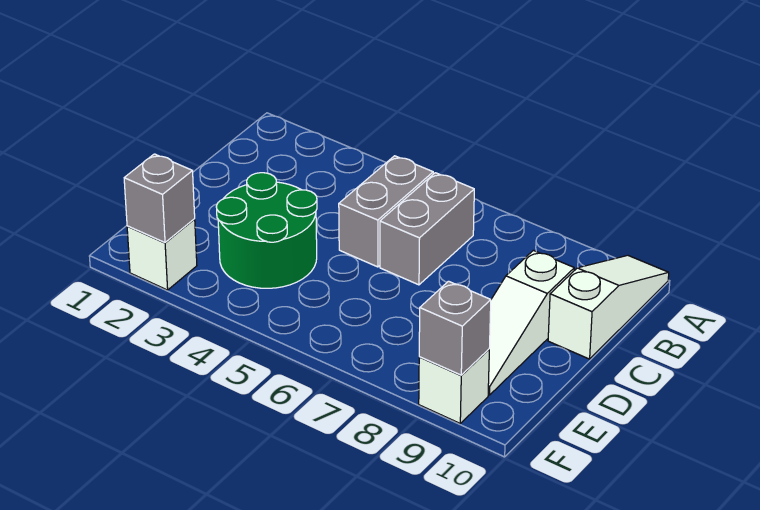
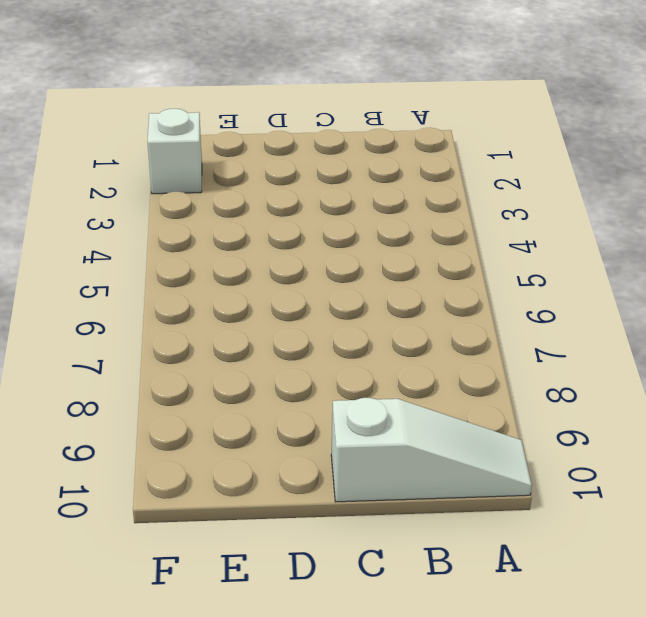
none -> grey brick B5:C5 level 1
none -> grey brick B6:C6 level 1

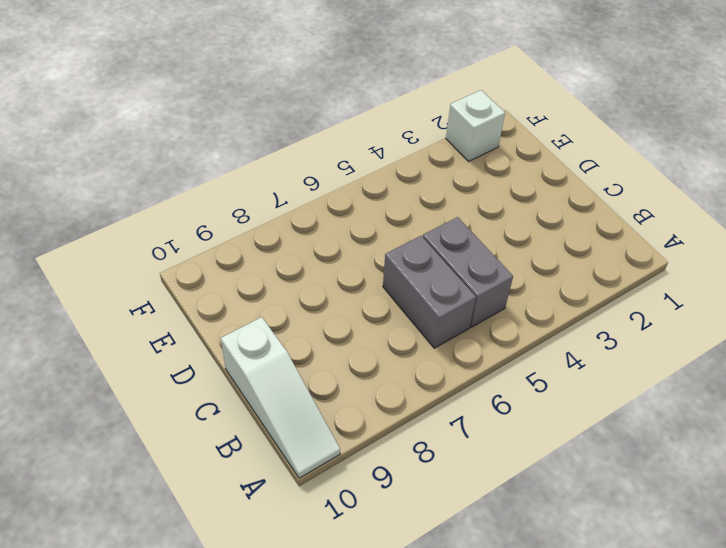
none -> white slope C9:E9 level 1 top C
none -> green round brick D3:E4 level 1

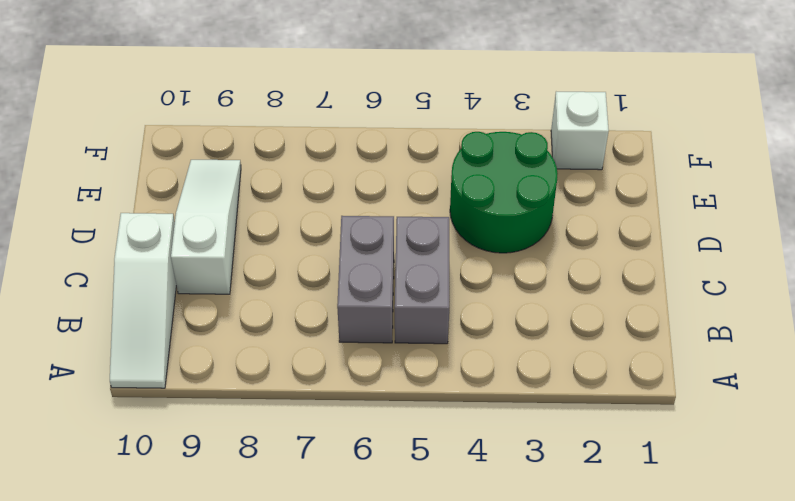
none -> white brick F9 level 1
none -> grey brick F2 level 2

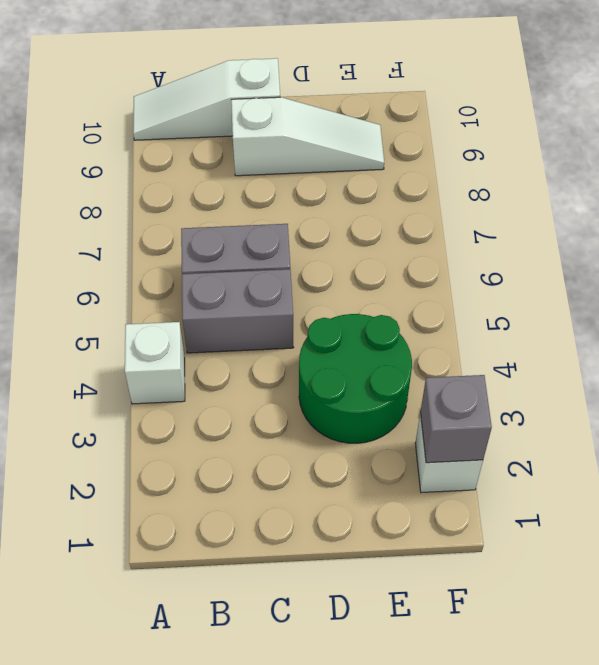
white brick A4 level 1 -> white brick F9 level 1
none -> grey brick F9 level 2

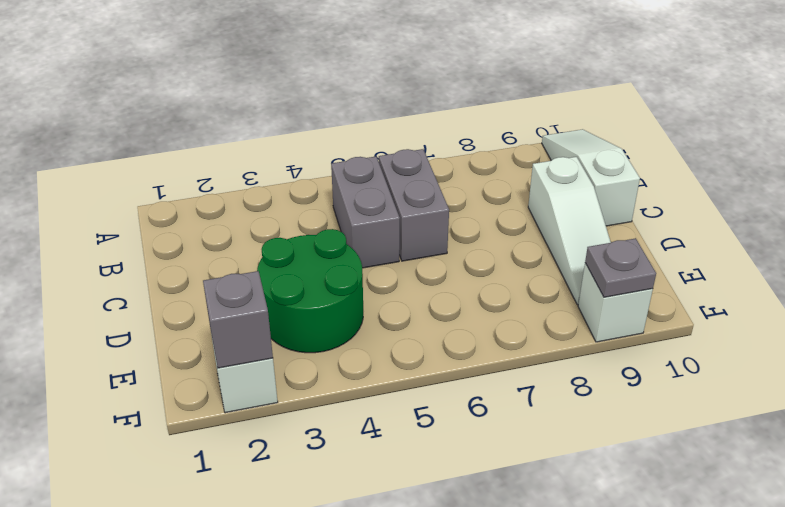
grey plate F9 level 2 -> grey brick F9 level 2

